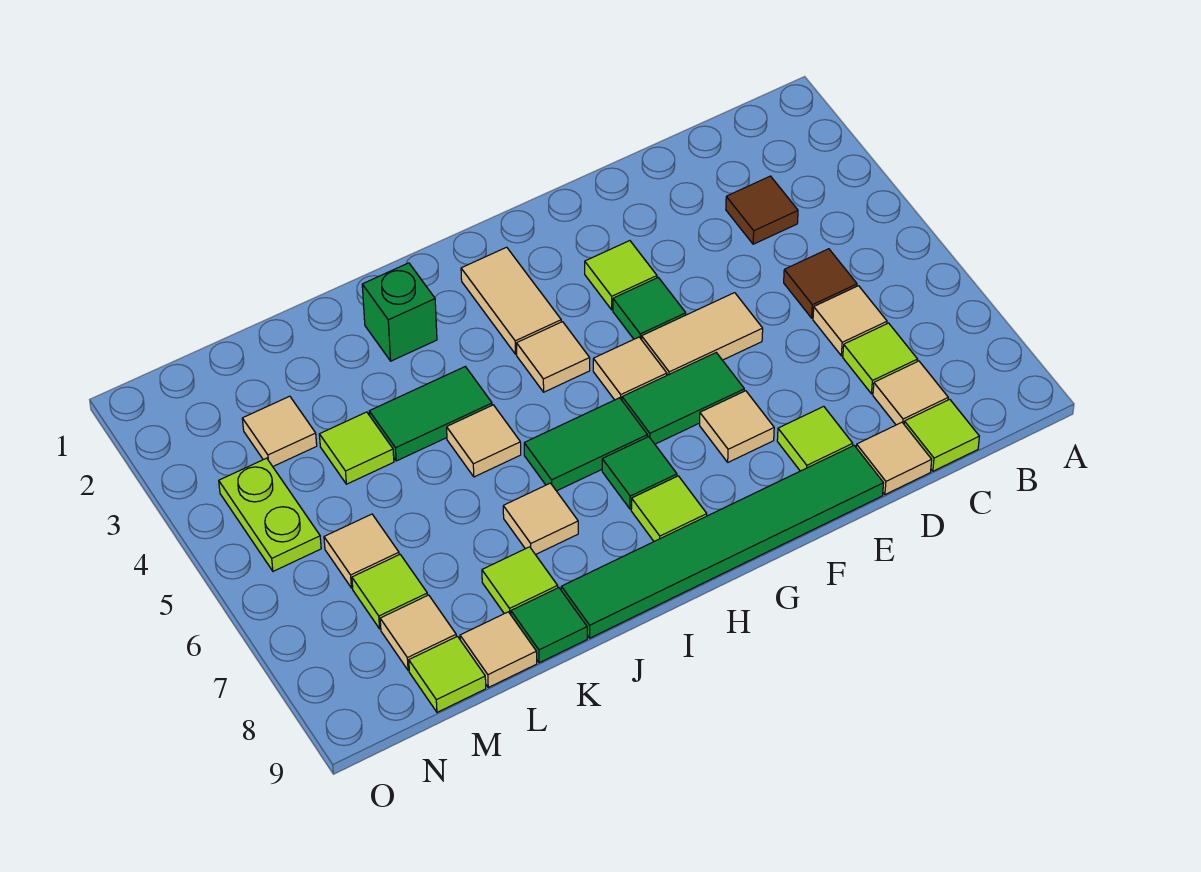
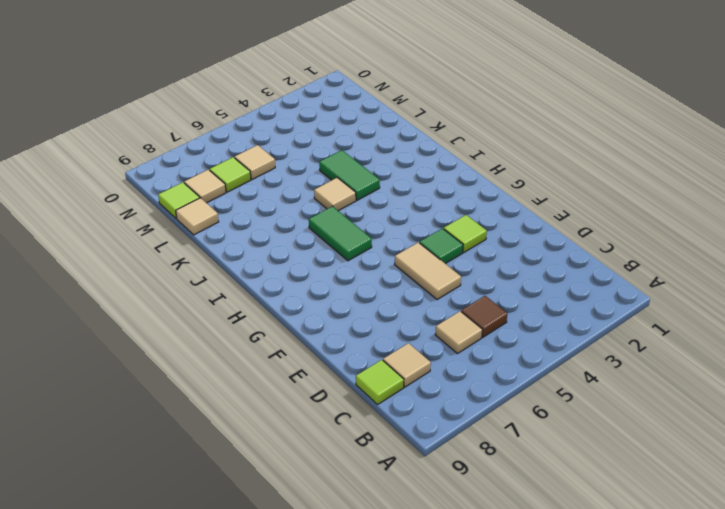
none -> brown tile C3 level 1
none -> lime tile C7 level 1
none -> tan tile D9 level 1
none -> lime tile E8 level 1

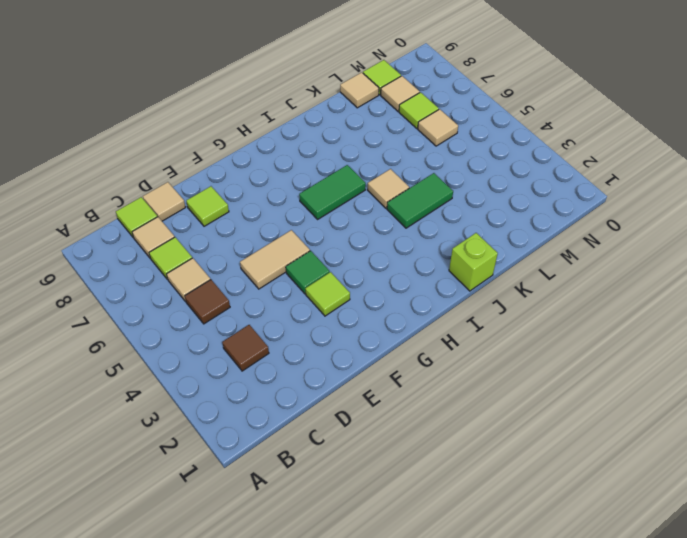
lime brick J1 level 1 -> none
none -> green tile E9:J9 level 1
none -> green tile F6:G6 level 1
none -> tan tile F7 level 1
none -> tan tile G5 level 1

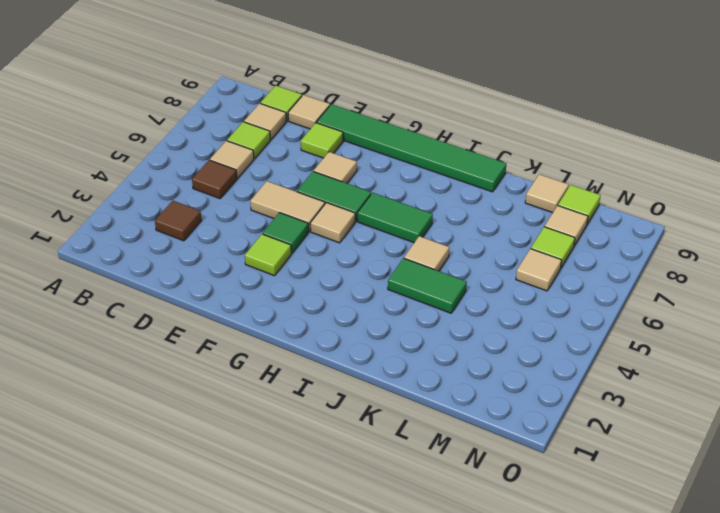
none -> tan tile H2:H3 level 1
none -> tan tile H4 level 1
none -> green tile H7 level 1
none -> lime tile H8 level 1

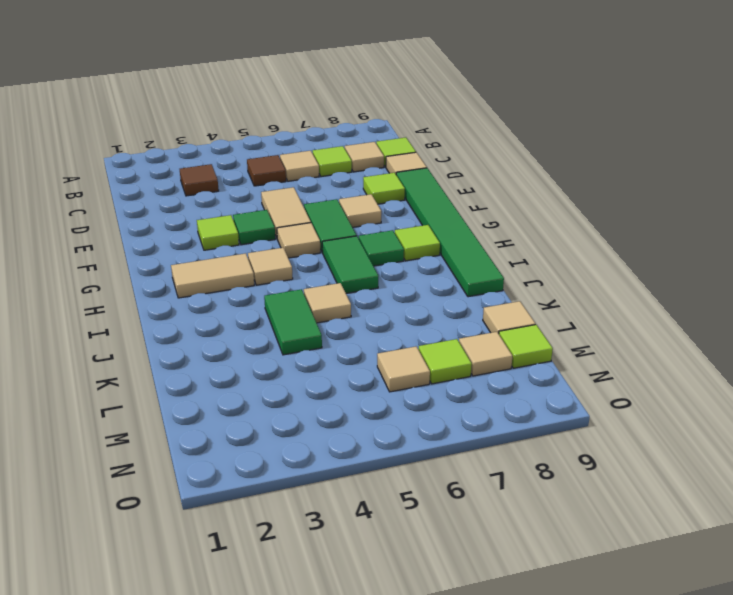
none -> green brick J2 level 1
none -> tan tile J7 level 1
none -> lime tile K8 level 1
none -> green tile K9 level 1

